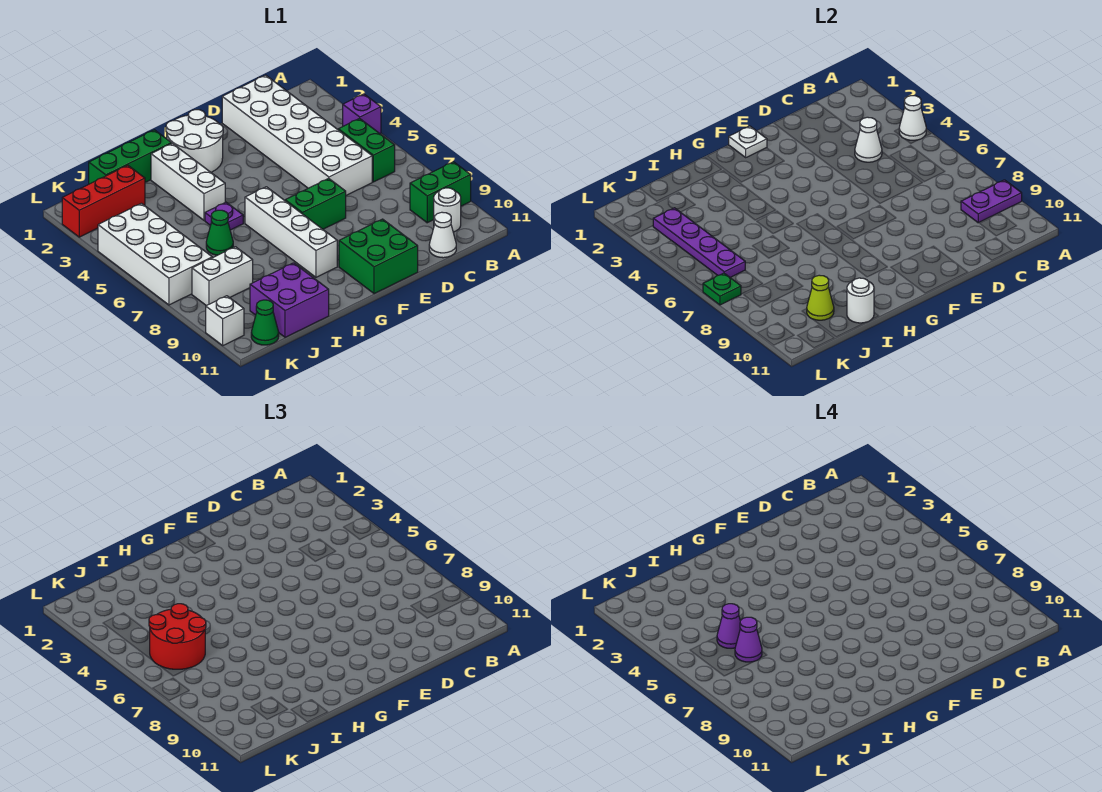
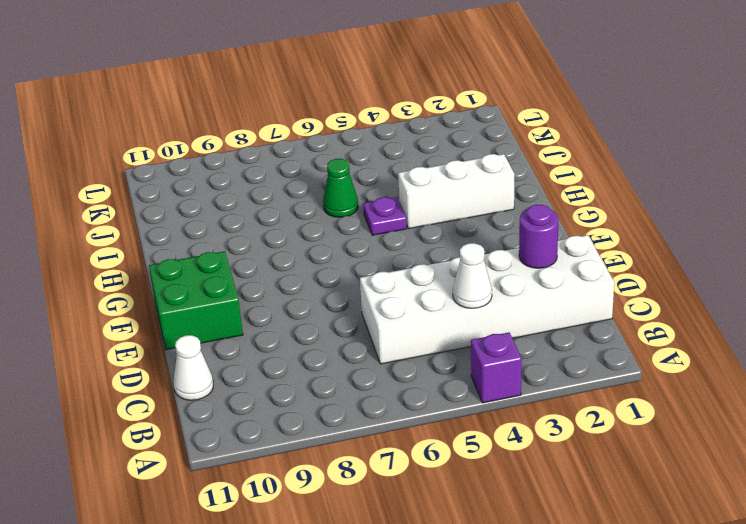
purple round brick D2 level 2 -> none
none -> green brick A9:B9 level 1
none -> green brick B5:B6 level 1
none -> white round brick B10 level 1
none -> green brick E7:F7 level 1

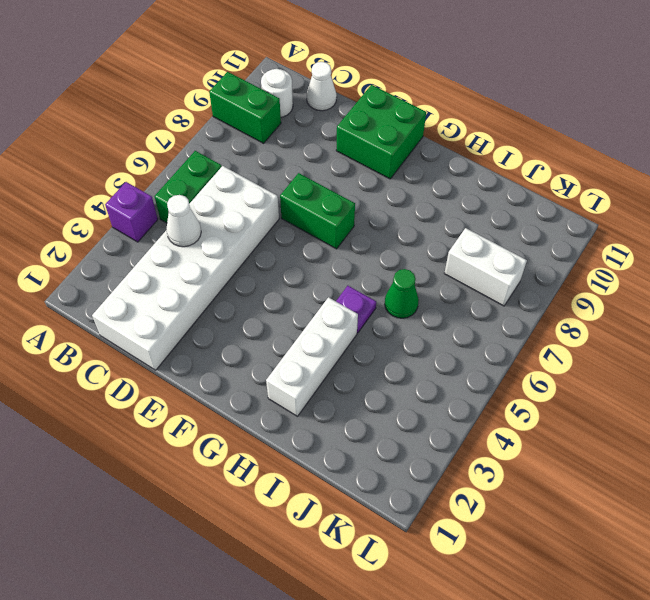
none -> white round brick F1:G2 level 1
none -> white brick G6:G9 level 1
none -> green brick H1:J1 level 1
none -> purple brick I10:J11 level 1

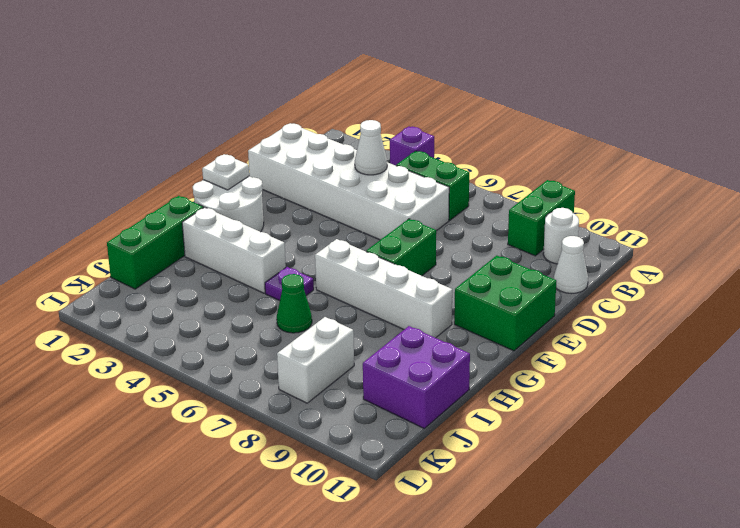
none -> red brick J2:L2 level 1
none -> white brick K4:L7 level 1
none -> green cone K11 level 1
none -> white brick L10 level 1

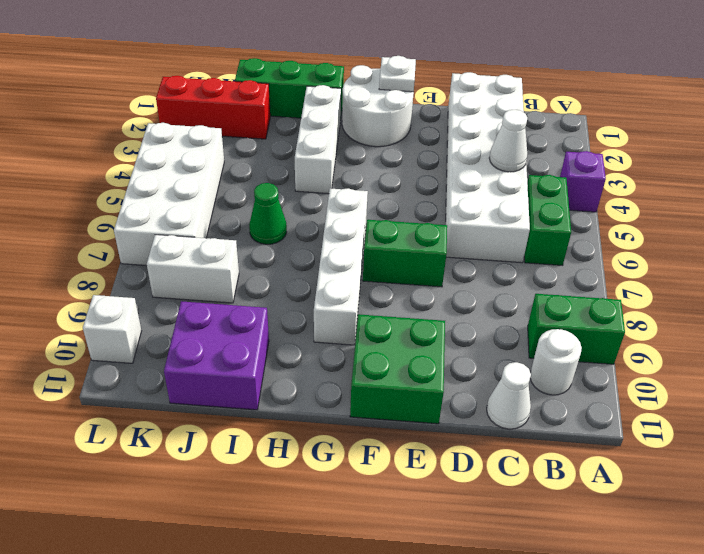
none -> purple plate H5 level 1
none -> green cone K11 level 1
none -> white cone A4 level 2
none -> purple plate A9:B9 level 2

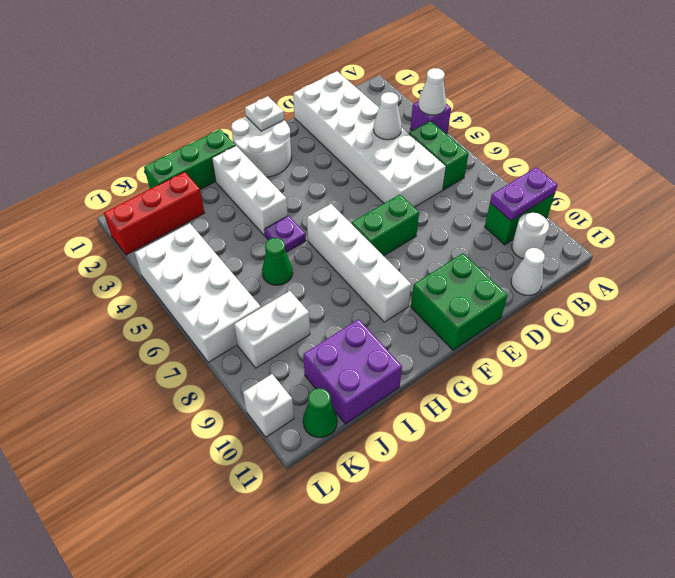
none -> white round brick I11 level 2
none -> lime cone J10 level 2
none -> purple plate K3:K6 level 2
none -> green plate L7 level 2

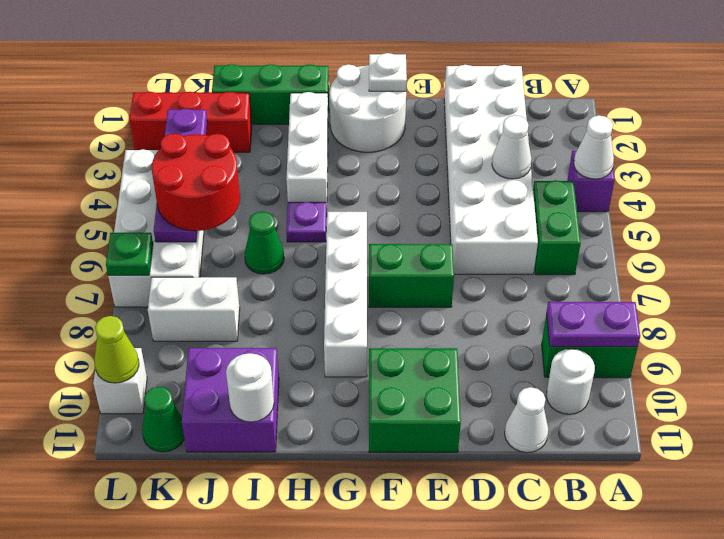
lime cone L10 level 2 -> lime cone J10 level 2
none -> purple cone J5 level 4
none -> purple cone J6 level 4

